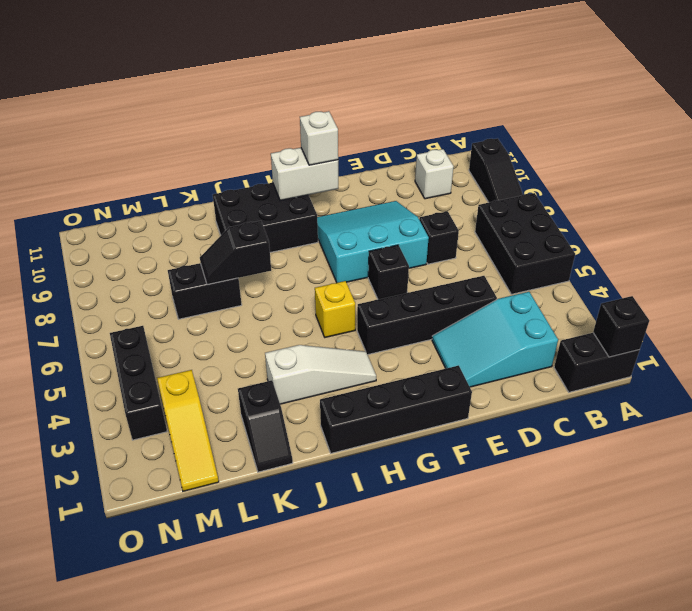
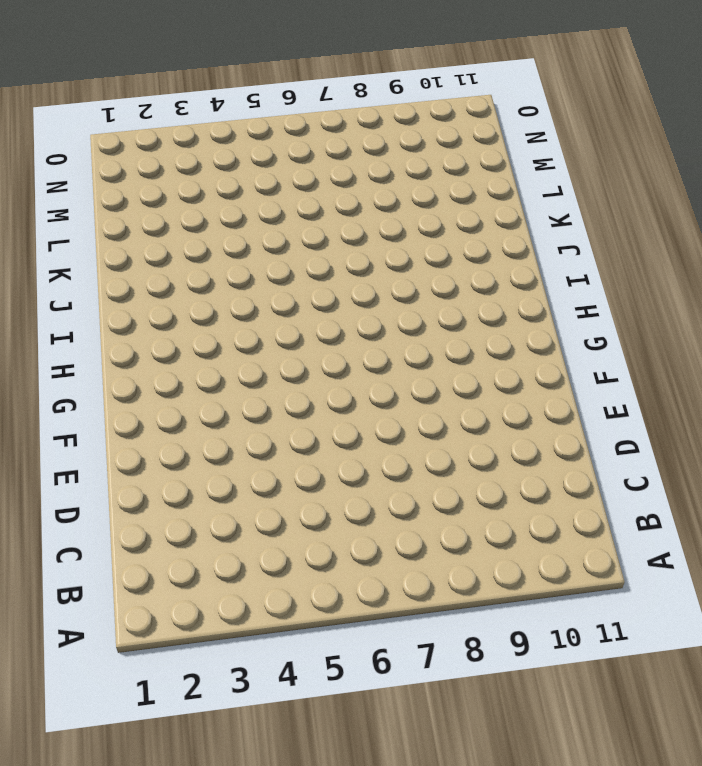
none -> black brick A1:B1 level 1
none -> black brick A5:B7 level 1
none -> black slope A8:A10 level 1 top 10

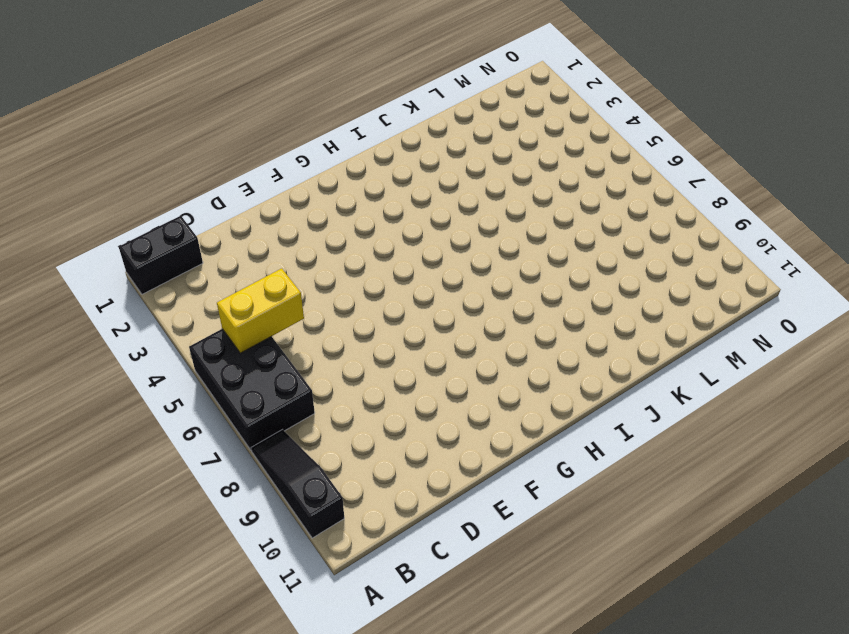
yellow brick B5:C5 level 2 -> none
none -> cyan slope C2:E3 level 1 top C
none -> white brick C10 level 1
none -> black brick D4:G4 level 1

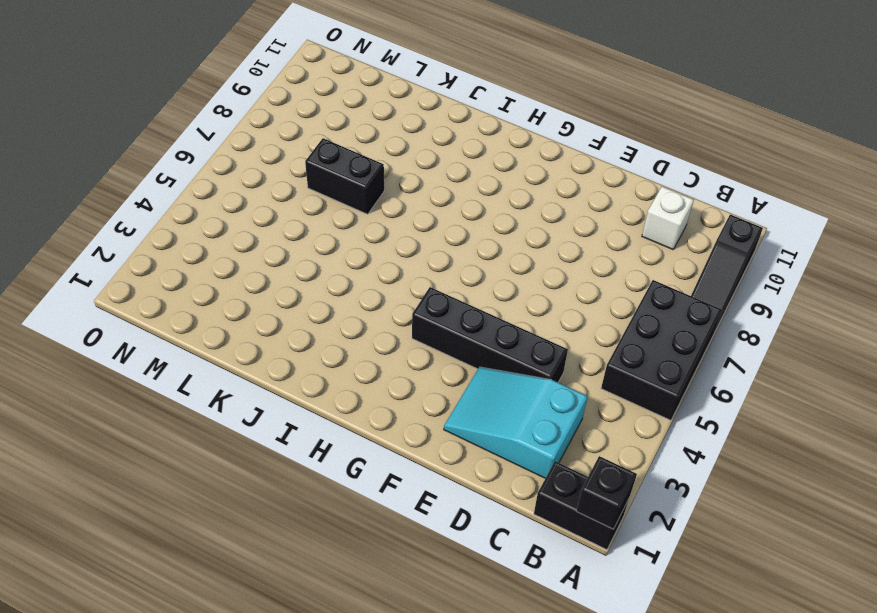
none -> black brick D7 level 1
none -> cyan slope E7:G9 level 1 top 7
none -> black brick F1:I1 level 1

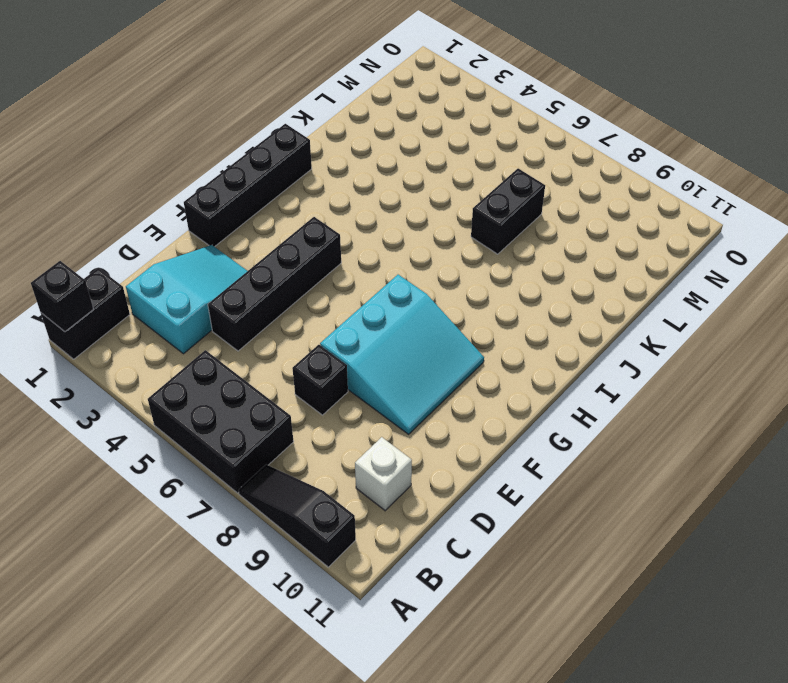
none -> black brick F6 level 1
none -> white slope H3:J3 level 1 top J
none -> yellow brick H5 level 1

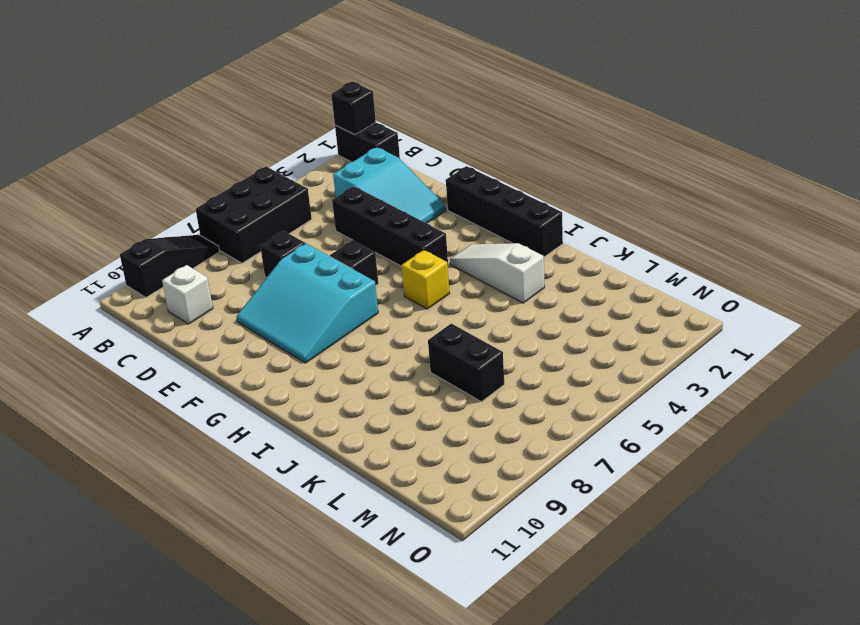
none -> black brick H9:J10 level 1
none -> black slope K1:K2 level 1 top 2
none -> yellow slope M1:M3 level 1 top 3

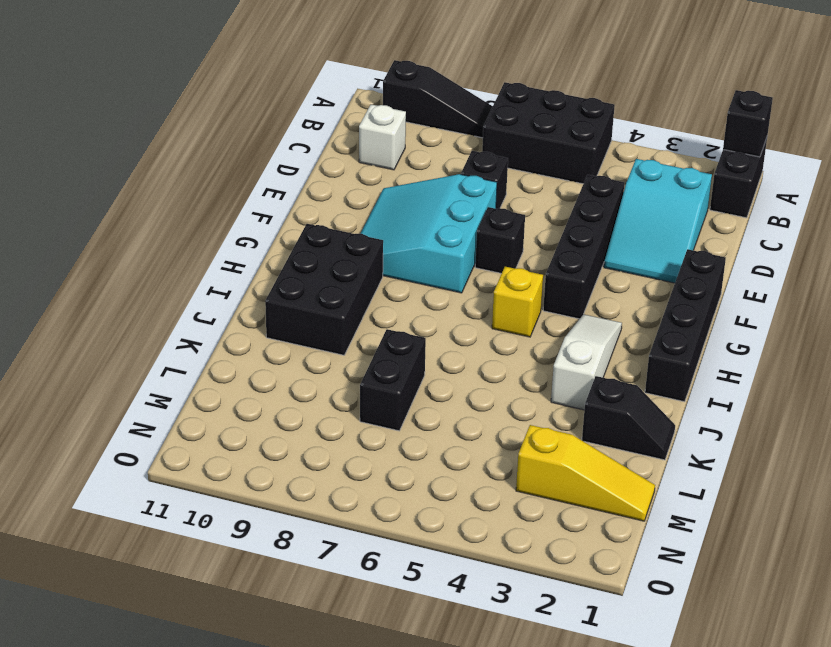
none -> black brick N3:N5 level 1
none -> white brick G10:H10 level 2
none -> black slope J7:K7 level 2 top J

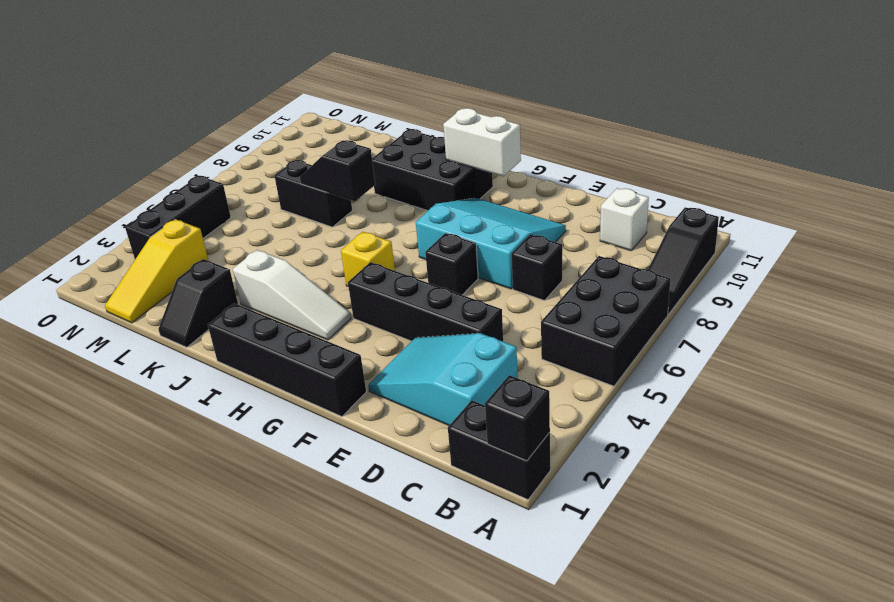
none -> white brick G10 level 3

